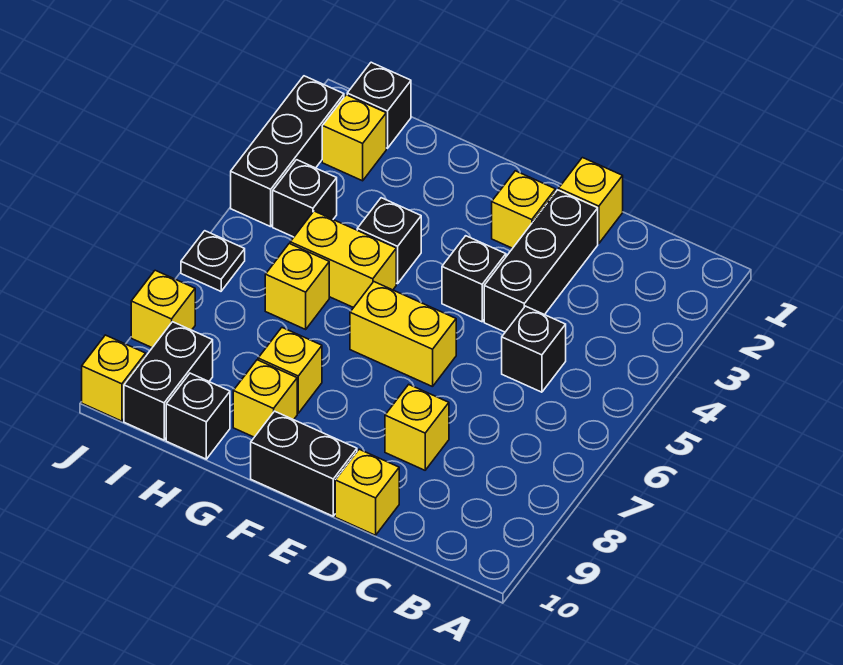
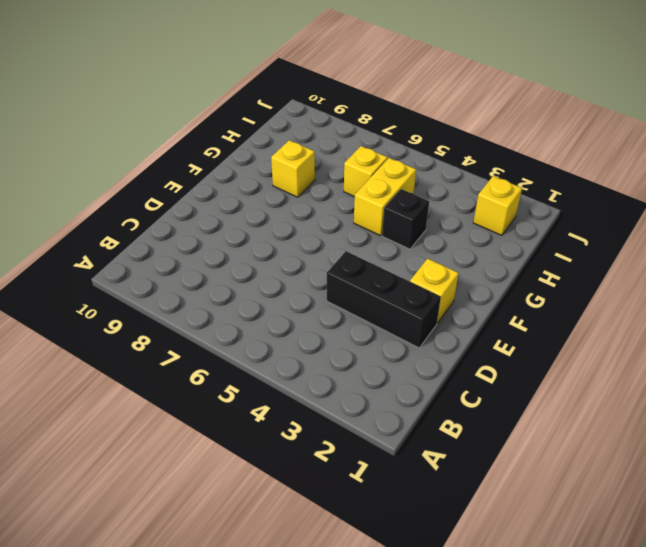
none -> black brick C5 level 1
none -> yellow brick D1 level 1
none -> yellow brick D8 level 1

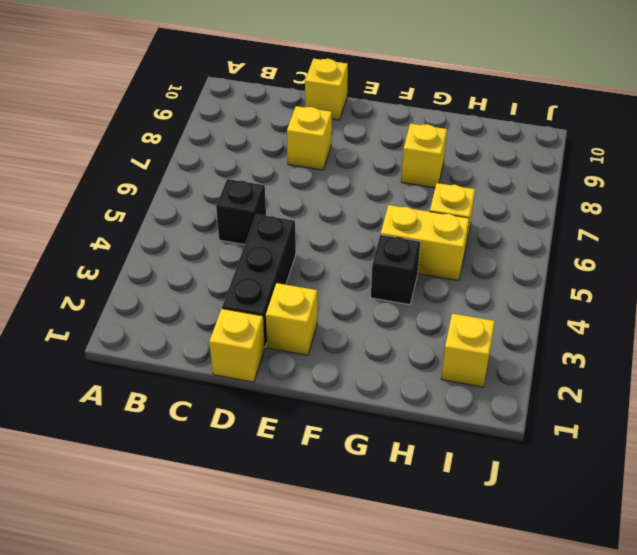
none -> black brick E4 level 1
none -> yellow brick E6:F6 level 1
none -> black brick E10:F10 level 1

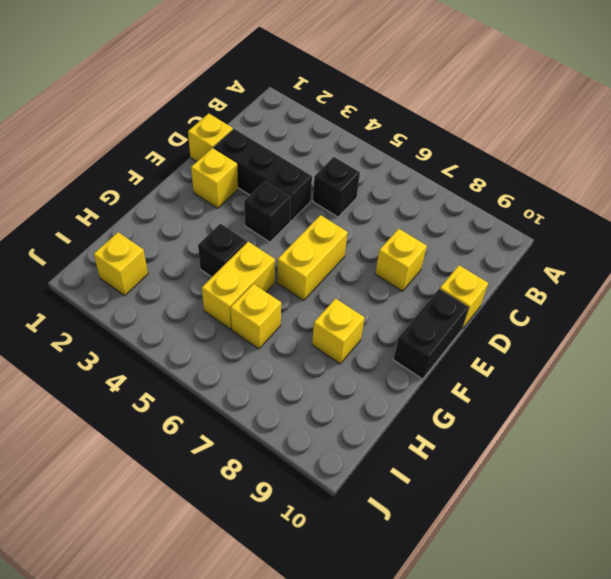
none -> yellow brick G9 level 1
none -> black brick H10 level 1
none -> black brick I1 level 1

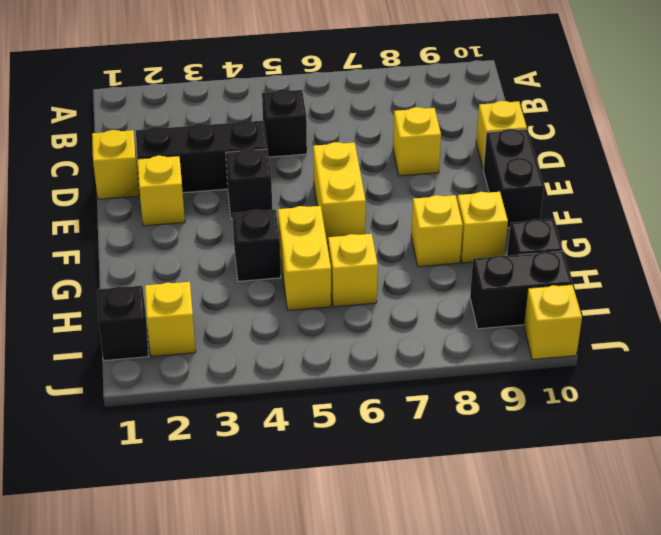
none -> black brick I4 level 1
none -> black brick J2:J4 level 1
none -> black plate J6 level 1

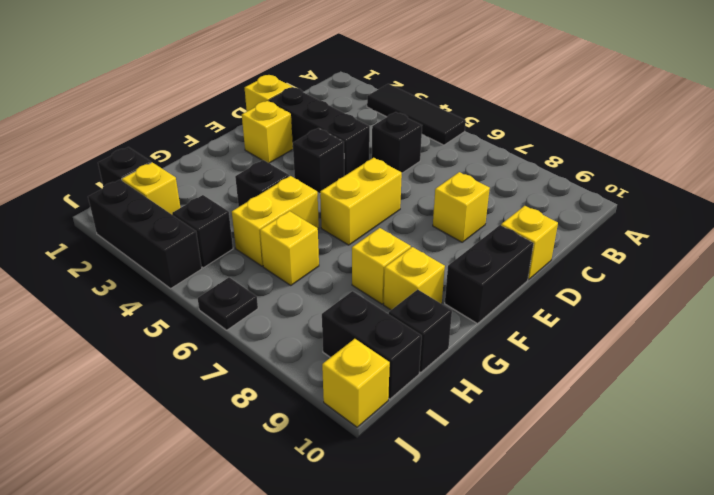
black tile A3:A5 level 1 -> none
none -> yellow brick J8 level 1

